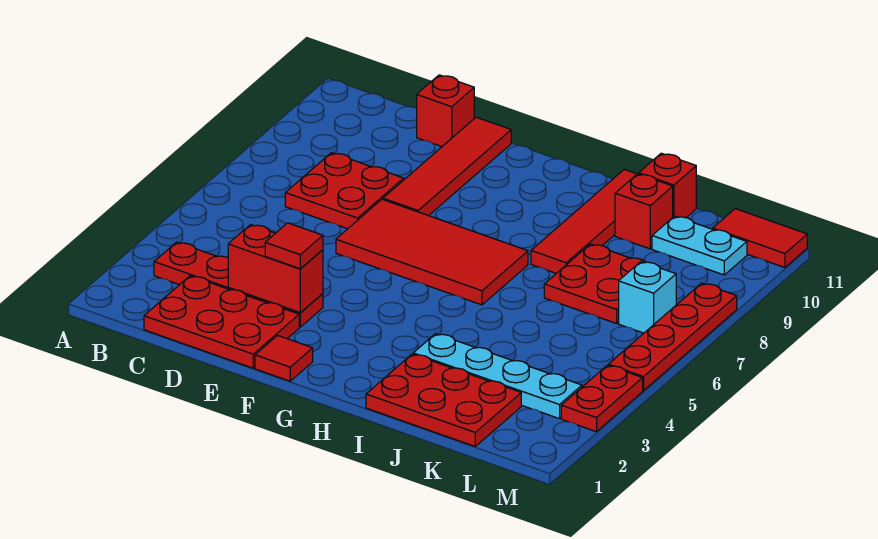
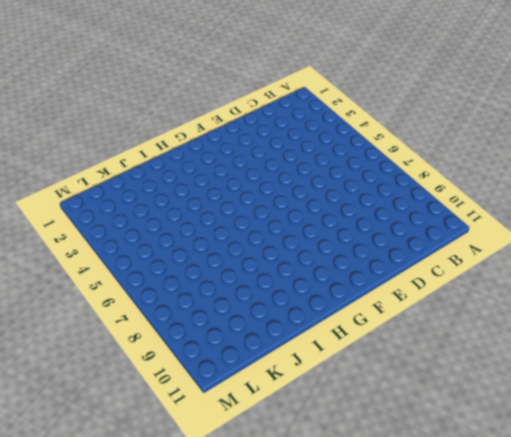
none -> red plate B3:E3 level 1
none -> red plate C1:E2 level 1
none -> red plate C7:D8 level 1

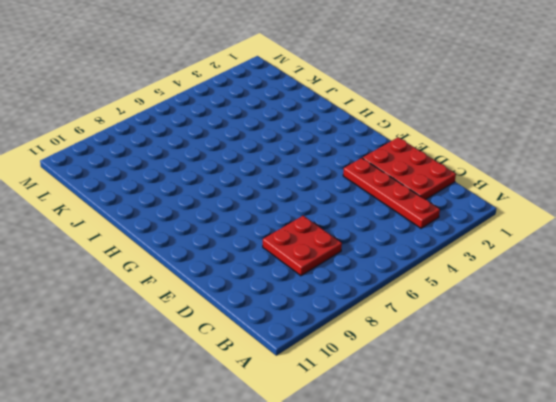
none -> red brick D11 level 1
none -> red tile E6:H7 level 1
none -> red tile E8:E11 level 1

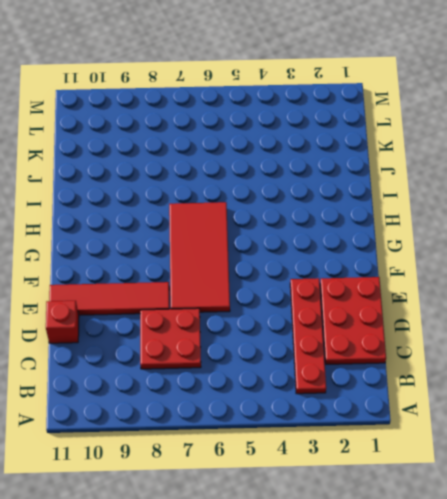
none -> red tile F1 level 1
none -> red plate I1:K2 level 1
none -> cyan plate I3:L3 level 1

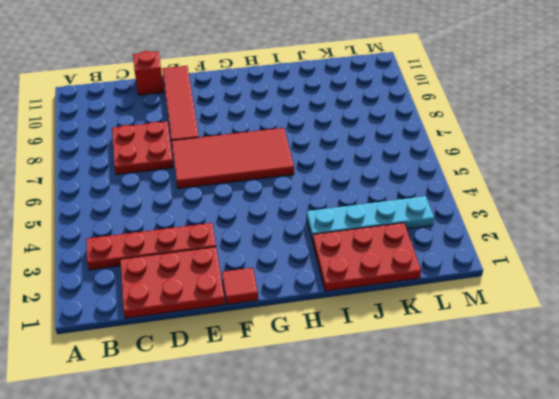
none -> red tile I8:I11 level 1
none -> red plate J7:K8 level 1
none -> red brick J10 level 1

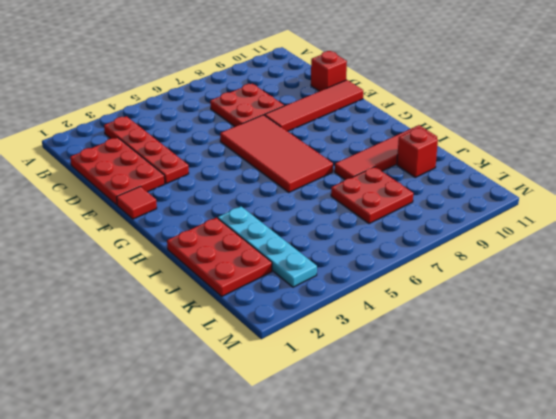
none -> red brick J11 level 1
none -> cyan plate K10:L10 level 1
none -> cyan brick L7 level 1

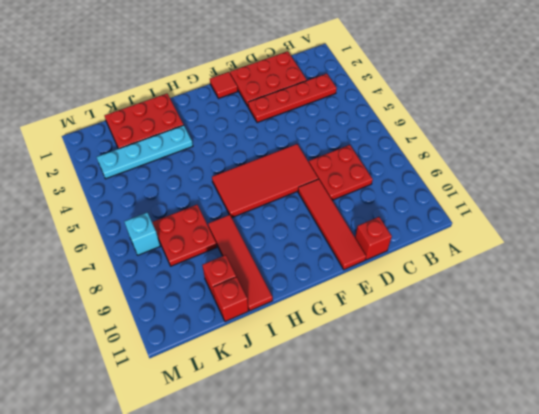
none -> cyan plate K10:L10 level 1
none -> red tile L11:M11 level 1
none -> red plate M3:M4 level 1

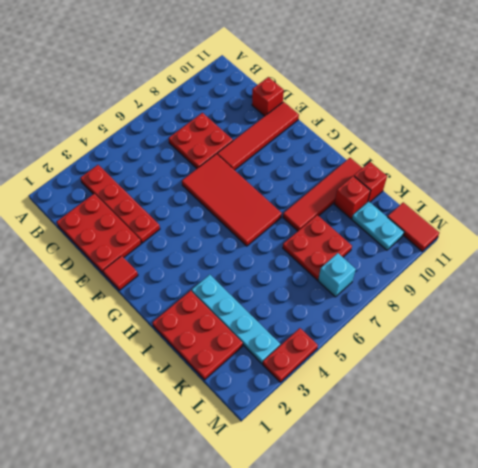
none -> red plate M5:M8 level 1
none -> red brick D3:E3 level 2
none -> red tile E3 level 3

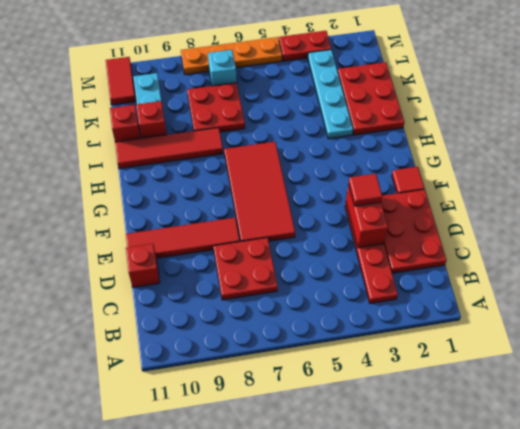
orange plate M5:M8 level 1 -> red plate M5:M8 level 1

